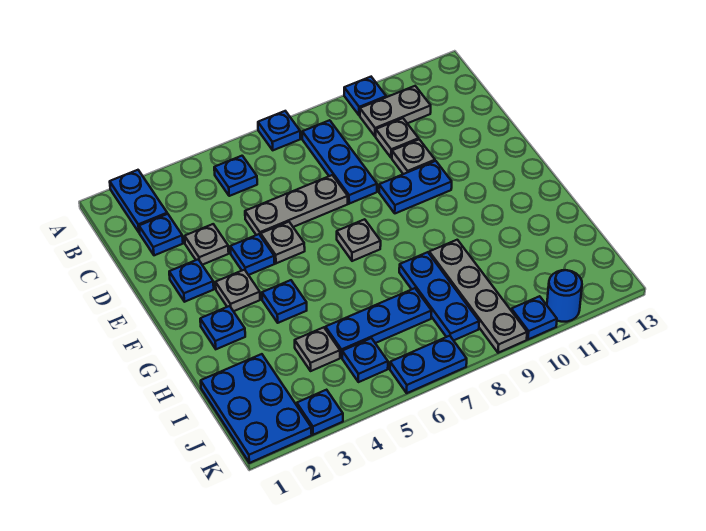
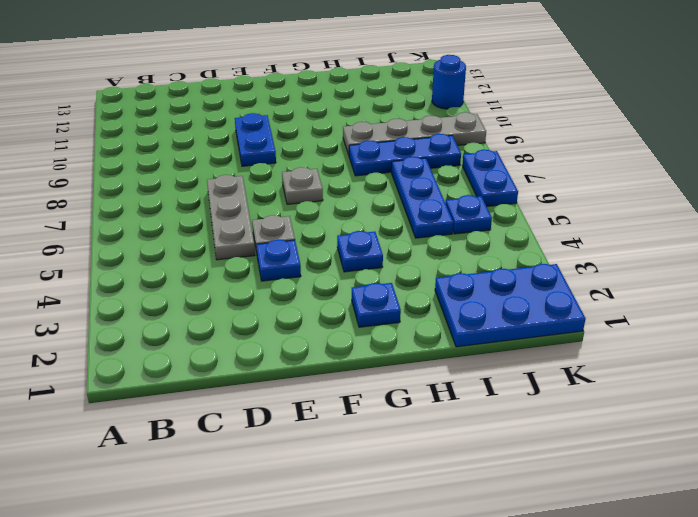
none -> blue plate A2:B2 level 1
none -> blue plate A7 level 1
none -> blue plate A10 level 1

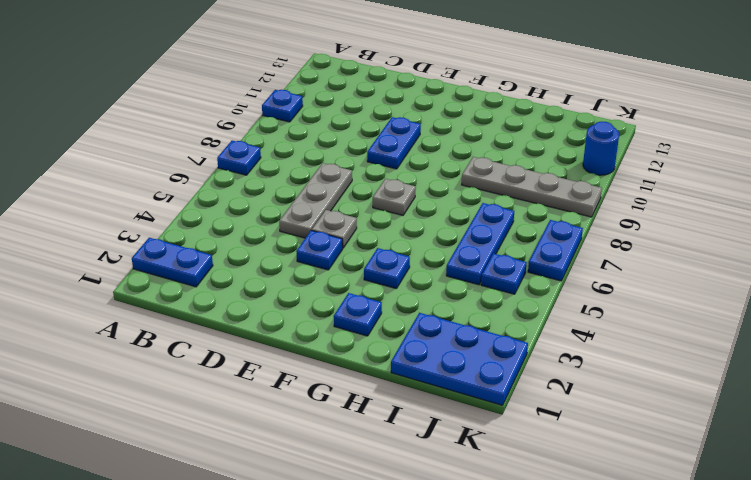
none -> blue plate B5 level 1
none -> blue plate B8:D8 level 1
none -> grey plate B10:B11 level 1

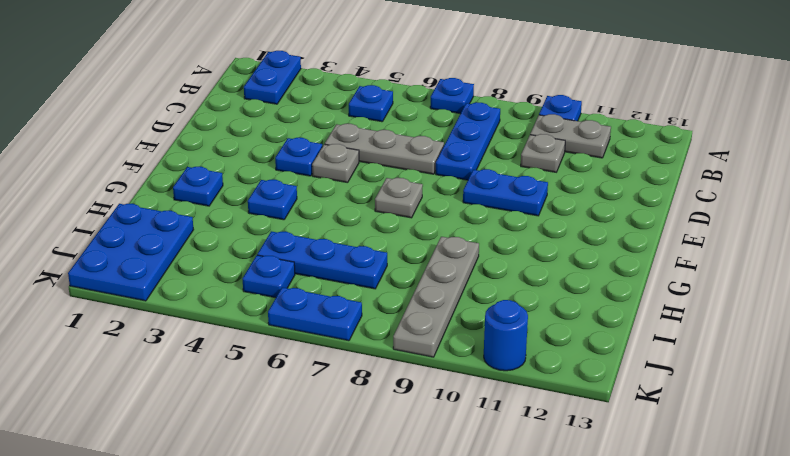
none -> blue plate C2 level 1
none -> grey plate D3 level 1
none -> grey plate D10 level 1

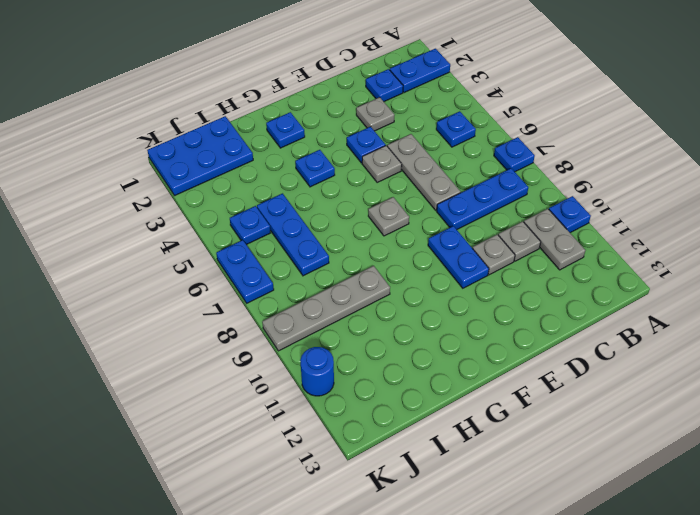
none -> blue plate E2 level 1
none -> grey plate F3 level 1
none -> blue plate H8:J8 level 1

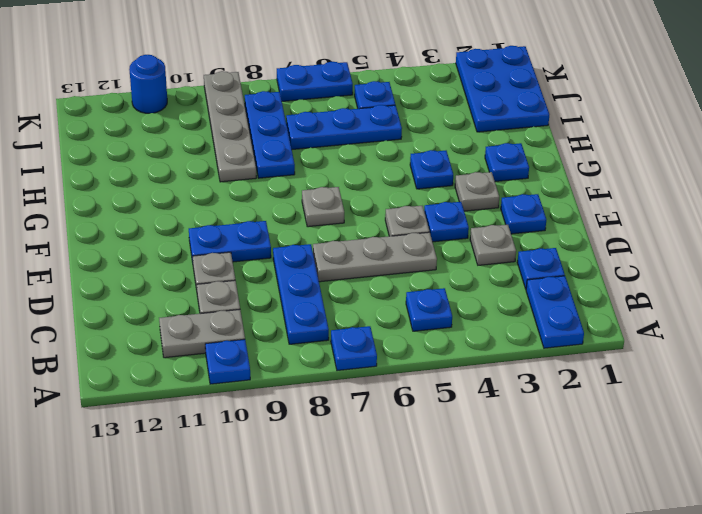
none -> grey plate I4 level 1
none -> blue plate K3 level 1
none -> blue plate K10 level 1

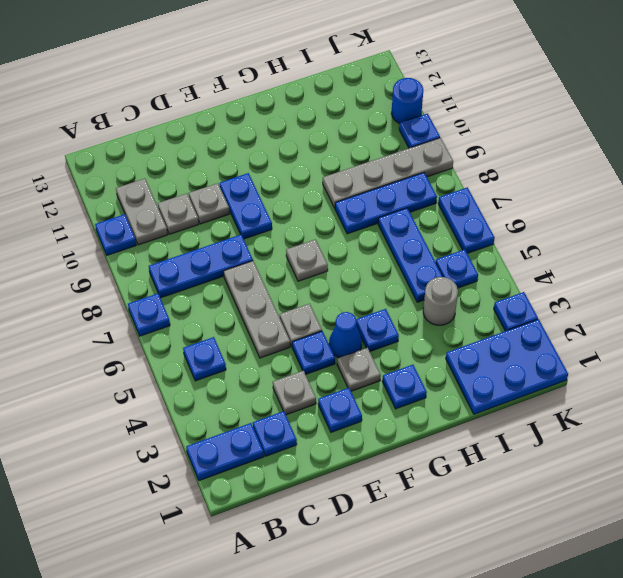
blue cone F4 level 1 -> none
grey round brick I4 level 1 -> grey plate I4 level 1

